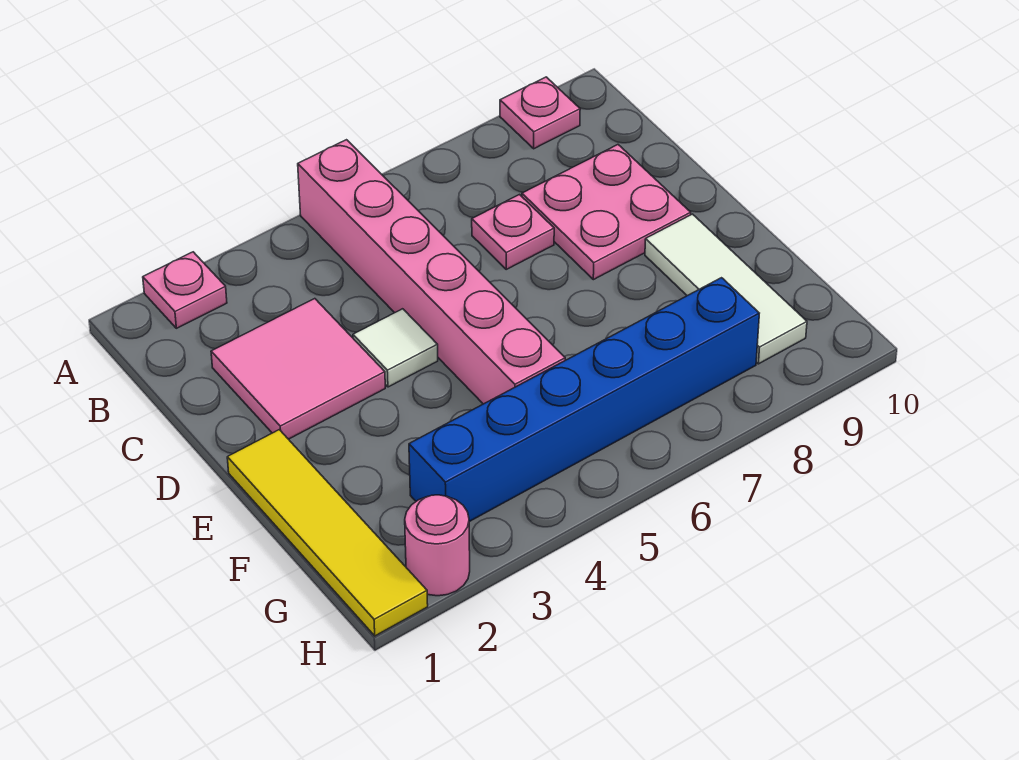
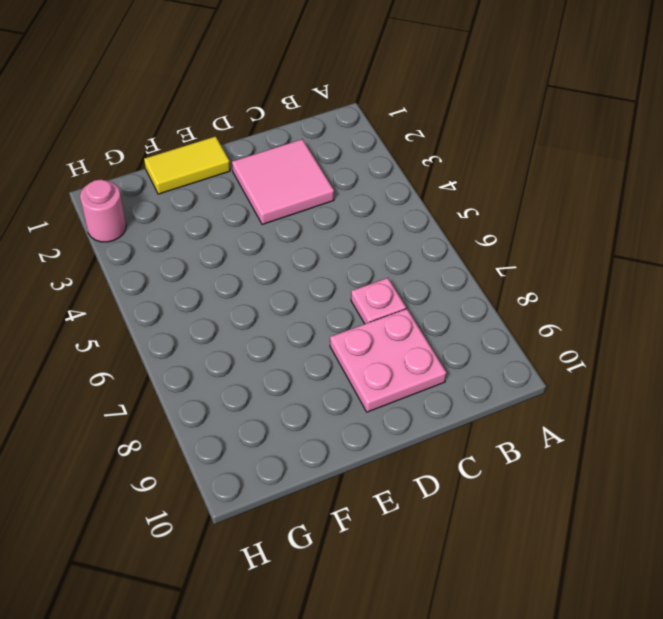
yellow tile E1:F1 level 1 -> yellow tile E1:H1 level 1
none -> pink plate A2 level 1
none -> pink brick A5:F5 level 1

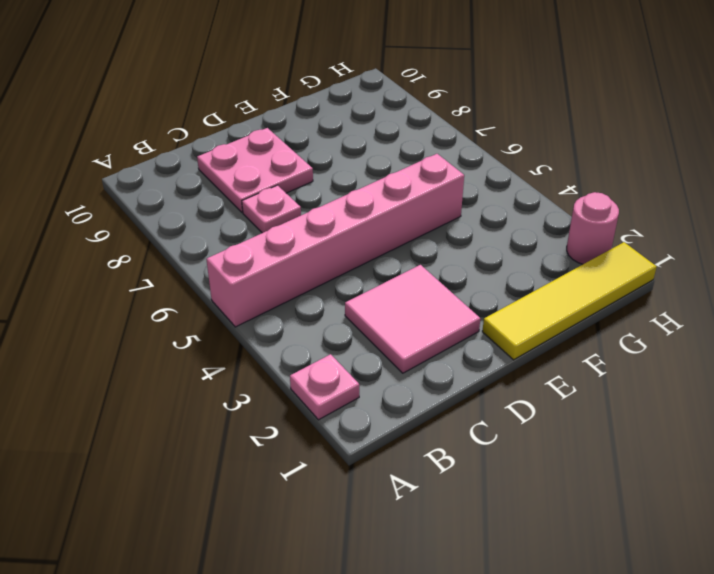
none -> pink plate A9 level 1
none -> white tile D4 level 1

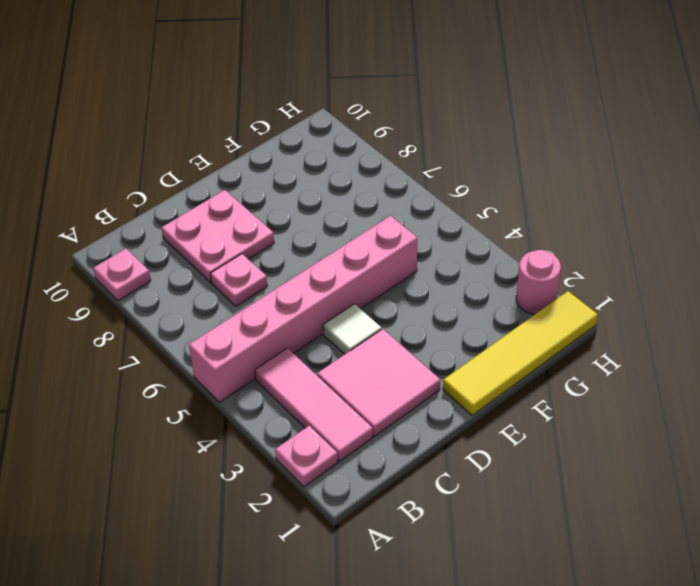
pink tile B2:B4 level 1 -> none
none -> white tile E9:G9 level 1
none -> blue brick G3:G8 level 1

